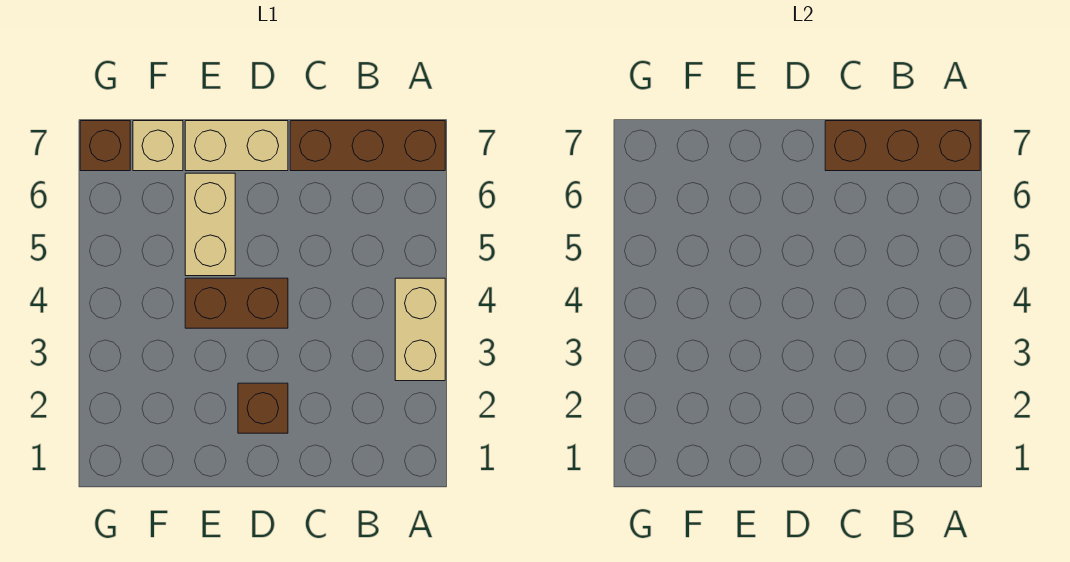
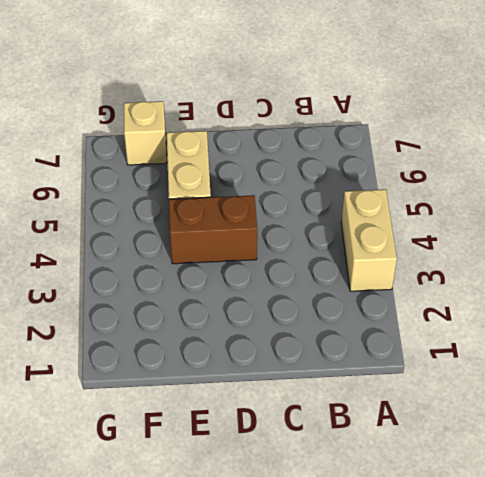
none -> brown brick A7:C7 level 1
none -> brown brick D2 level 1

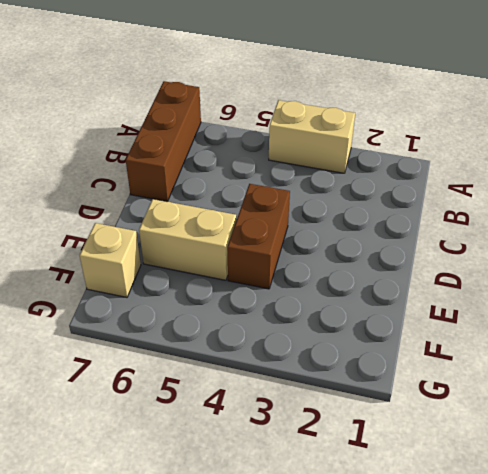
none -> brown brick D2 level 1
none -> tan brick D7:E7 level 1

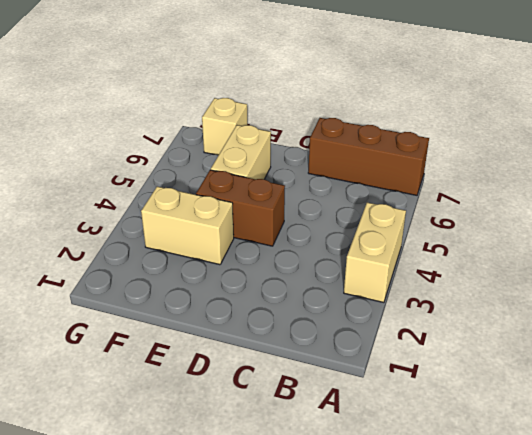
tan brick E3:F3 level 1 -> tan brick D7:E7 level 1
none -> brown brick D2 level 1
none -> brown brick G7 level 1

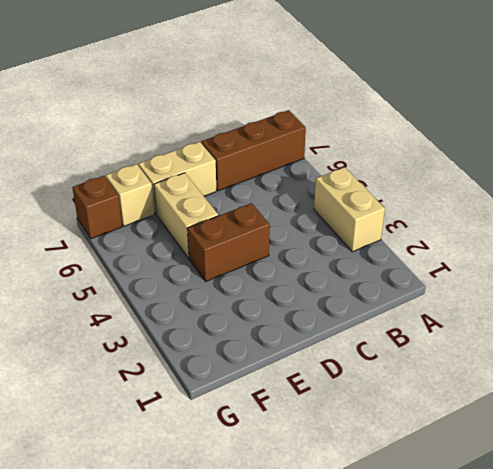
none -> brown brick D2 level 1
none -> brown brick A7:C7 level 2

